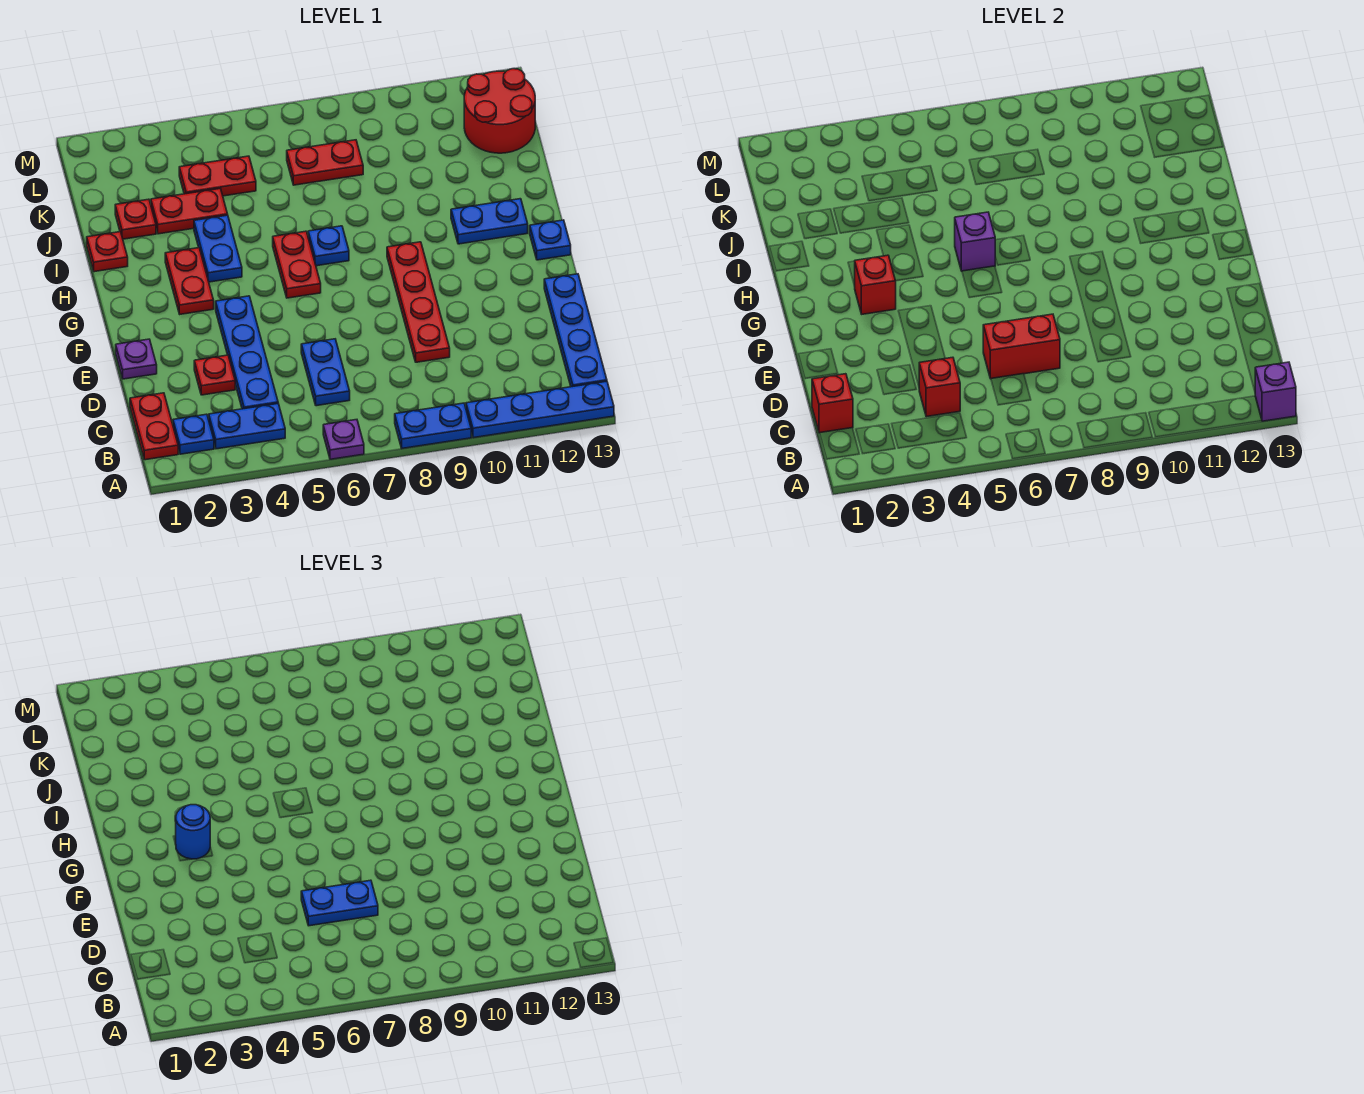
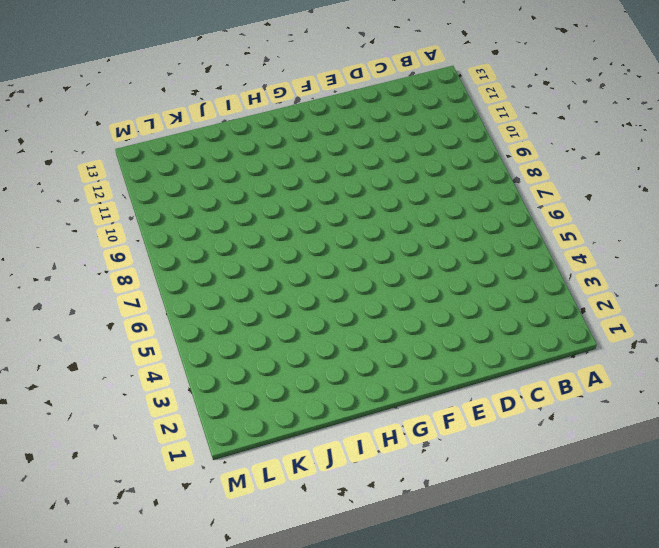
none -> purple plate A6 level 1
none -> blue plate A8:A9 level 1
none -> blue plate A10:A13 level 1
none -> red plate B1:C1 level 1

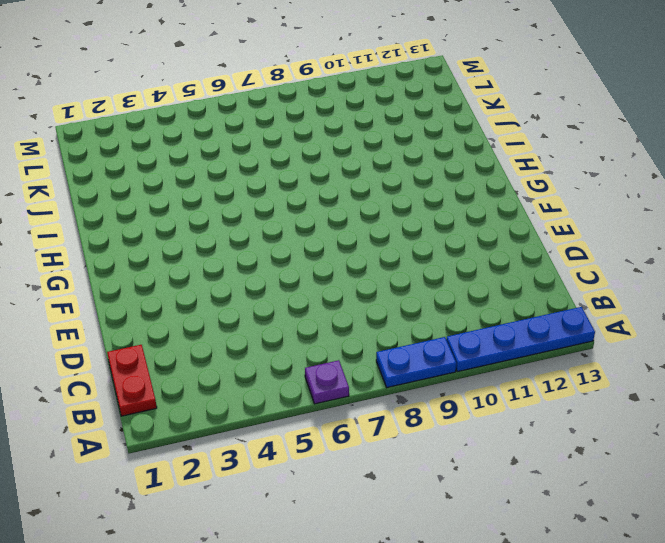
none -> blue plate B2 level 1
none -> blue plate B3:B4 level 1
none -> blue plate B13:E13 level 1
none -> blue plate C4:F4 level 1

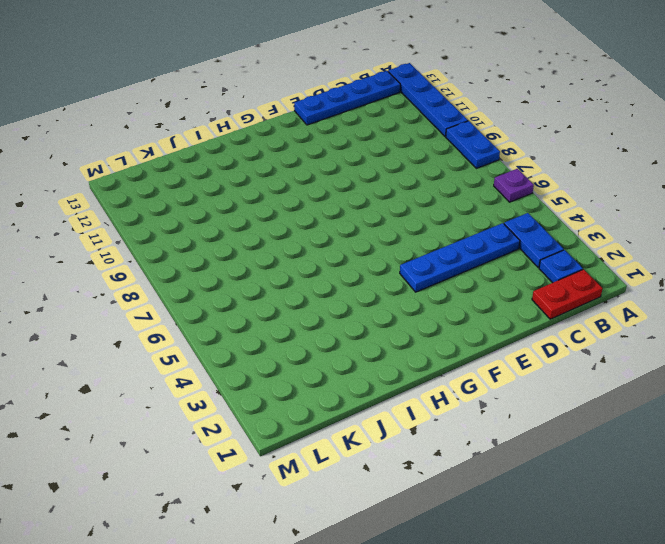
none -> blue plate C6:D6 level 1
none -> red plate D3 level 1
none -> red plate D9:G9 level 1
none -> purple plate E1 level 1

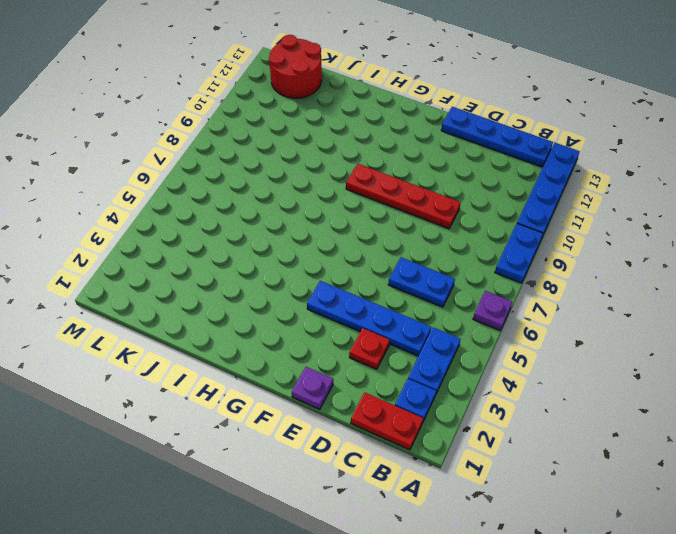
none -> red plate G3:H3 level 1
none -> red plate G6:H6 level 1
none -> blue plate G13 level 1
none -> blue plate H4:I4 level 1

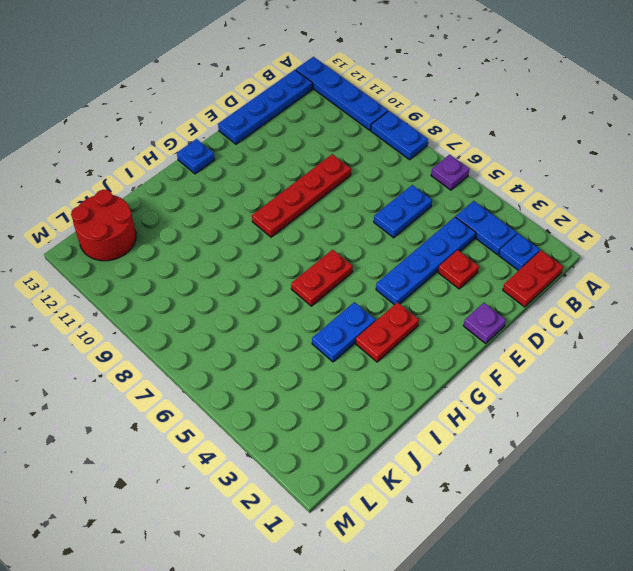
none -> blue plate H7 level 1
none -> blue plate H11:H12 level 1
none -> red plate I1 level 1
none -> red plate J2 level 1

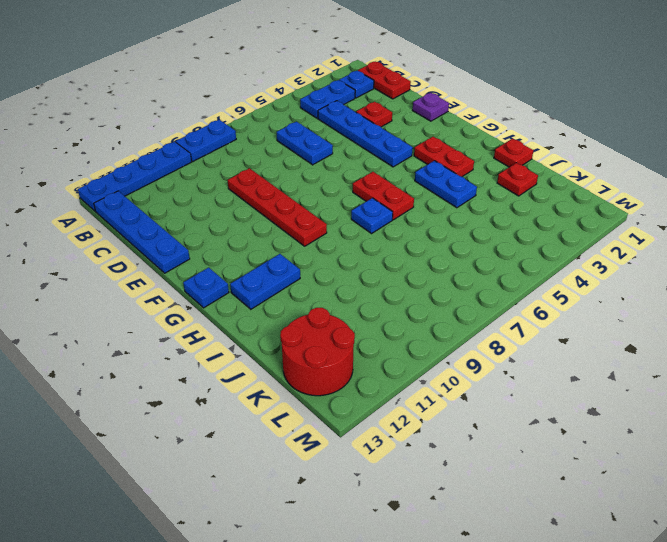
none -> purple plate A6 level 1
none -> red plate J3:J4 level 1
none -> red plate K4:K5 level 1
none -> red plate K7:K8 level 1

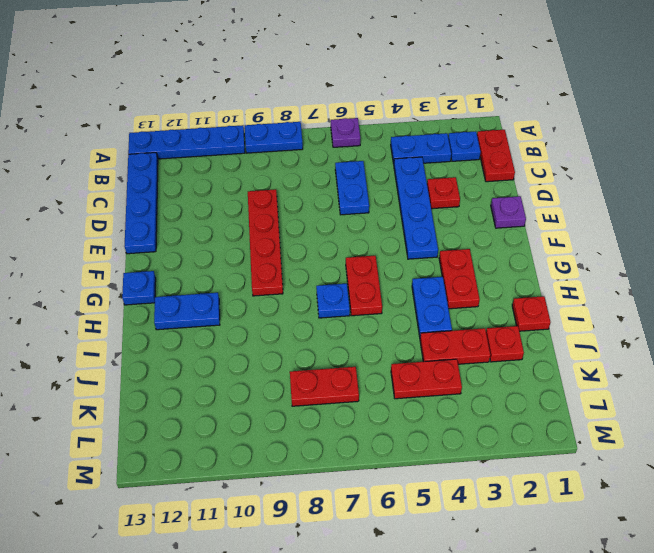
none -> red round brick K12:L13 level 1
none -> purple brick A13 level 2
none -> red brick C1 level 2
none -> red brick C4 level 2

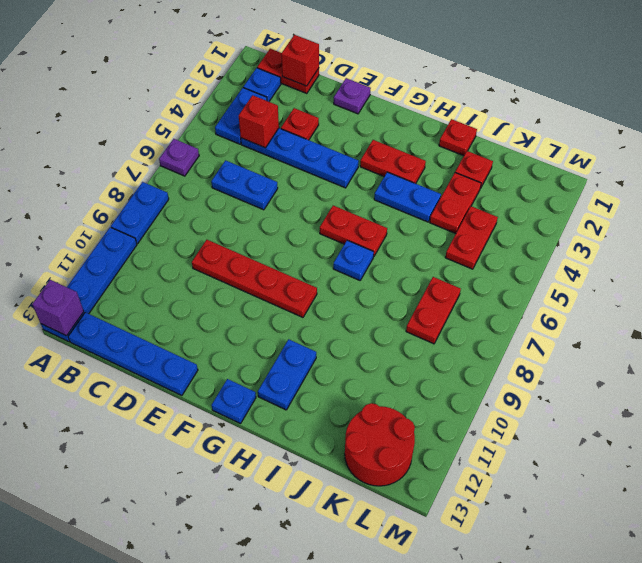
none -> red brick D6:D7 level 2
none -> red brick G3 level 2
none -> purple brick H6 level 2
none -> blue plate D6:D7 level 3

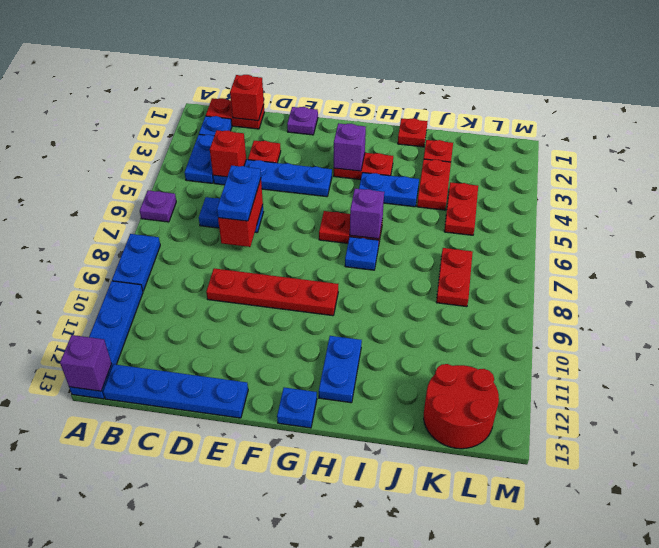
purple brick G3 level 2 -> red brick G3 level 2
none -> blue round brick G3 level 3

